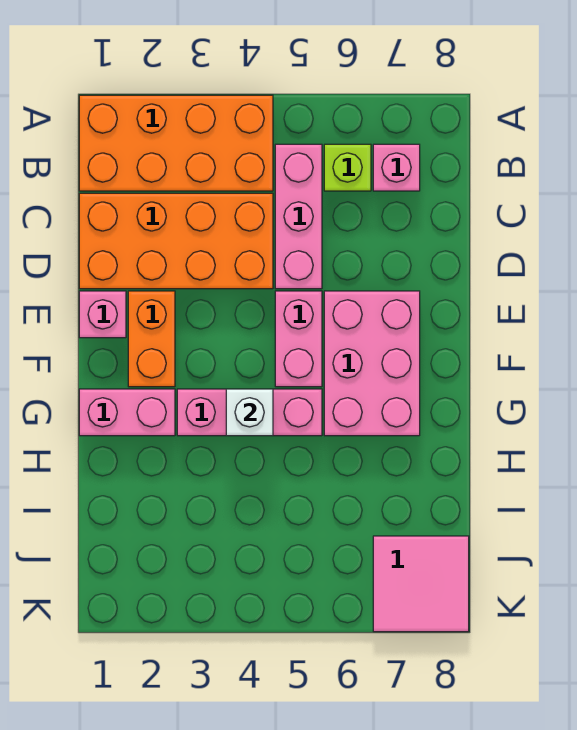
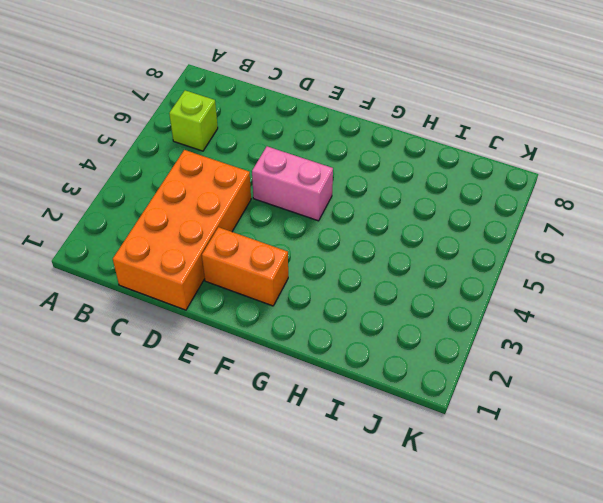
none -> orange brick A1:B4 level 1
none -> pink brick B5:D5 level 1
none -> pink brick B7 level 1

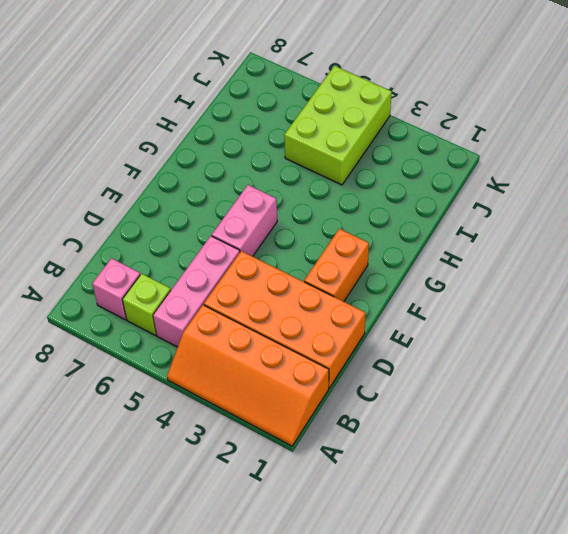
orange slope A1:B4 level 1 top B -> orange brick A1:B4 level 1
lime brick I4:K5 level 1 -> none
none -> pink brick E1 level 1
none -> pink brick E6:G7 level 1
none -> pink brick G1:G2 level 1

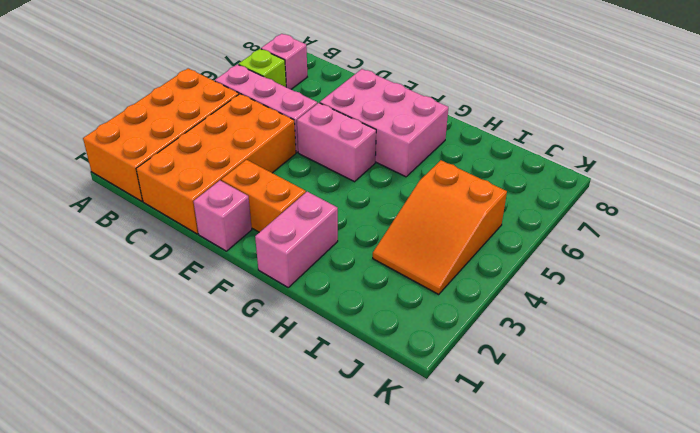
orange slope I3:J5 level 1 top 5 -> none
none -> pink brick G3:G5 level 1
none -> pink tile J7:K8 level 1
none -> white brick G4 level 2

